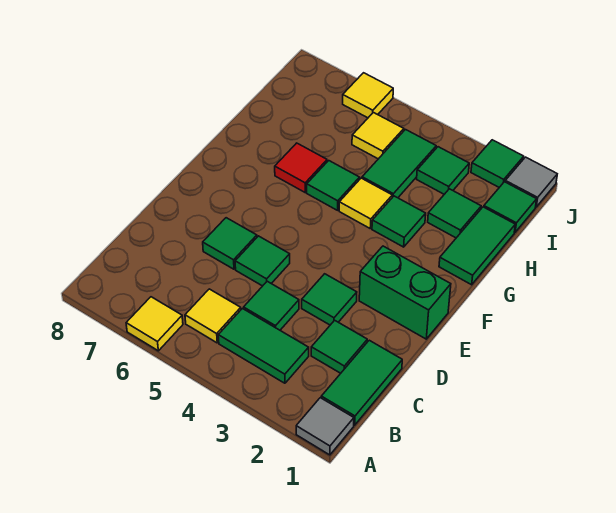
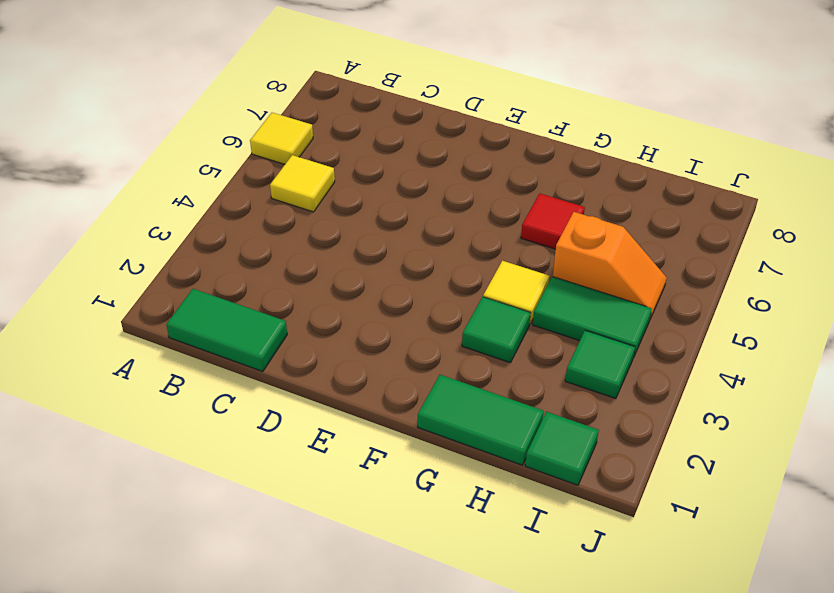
orange slope H5:I5 level 1 top H -> yellow tile I5 level 1
none -> grey tile A1 level 1
none -> green tile B3:B4 level 1
none -> green tile C2 level 1

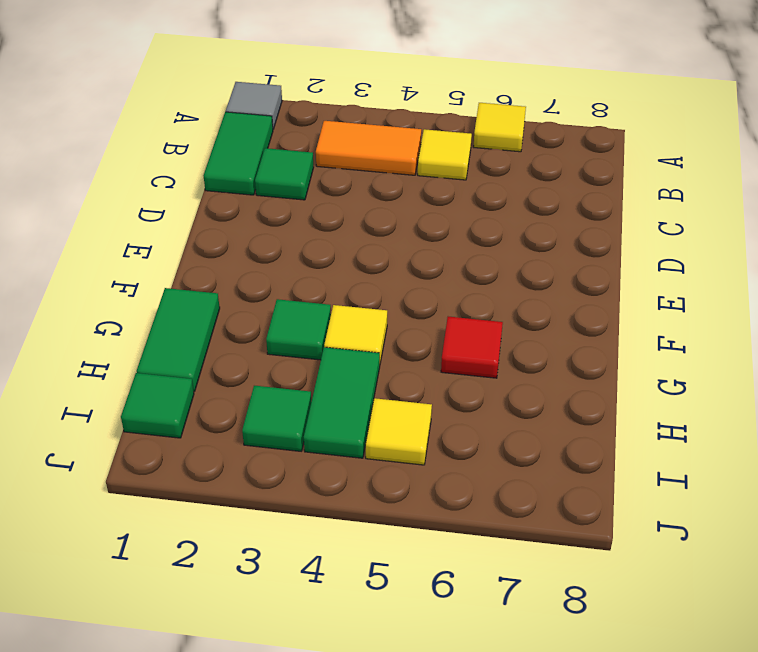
orange tile B3:B4 level 1 -> green tile B3:B4 level 1
none -> green tile C4 level 1
none -> green tile D3 level 1
none -> green tile D5 level 1

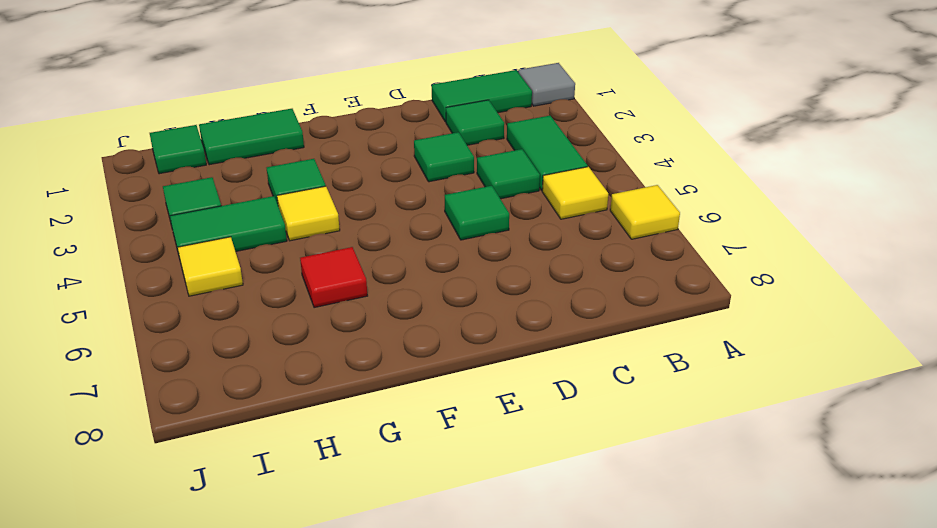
none -> green tile D6 level 1
none -> green brick E1:E2 level 1
none -> green tile G5 level 1

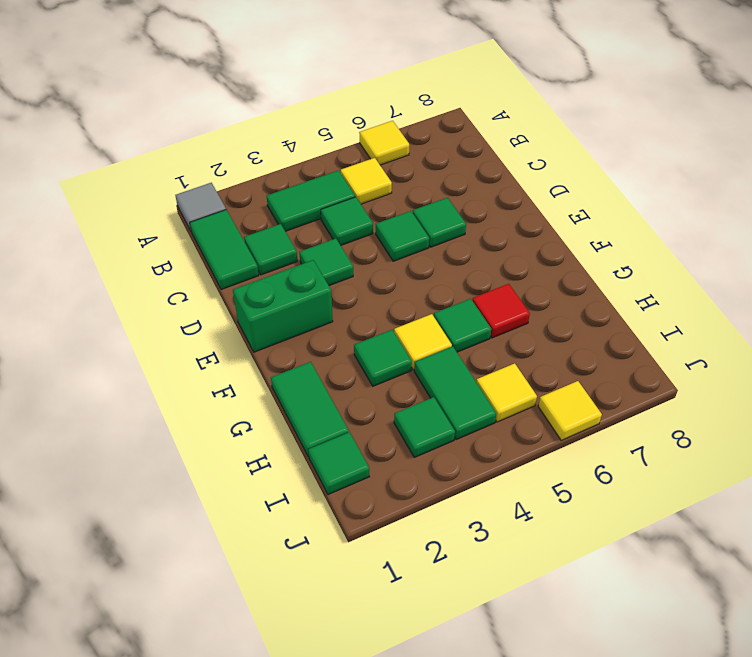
none -> green tile H2 level 1
none -> grey tile J1 level 1
none -> green tile J2 level 1

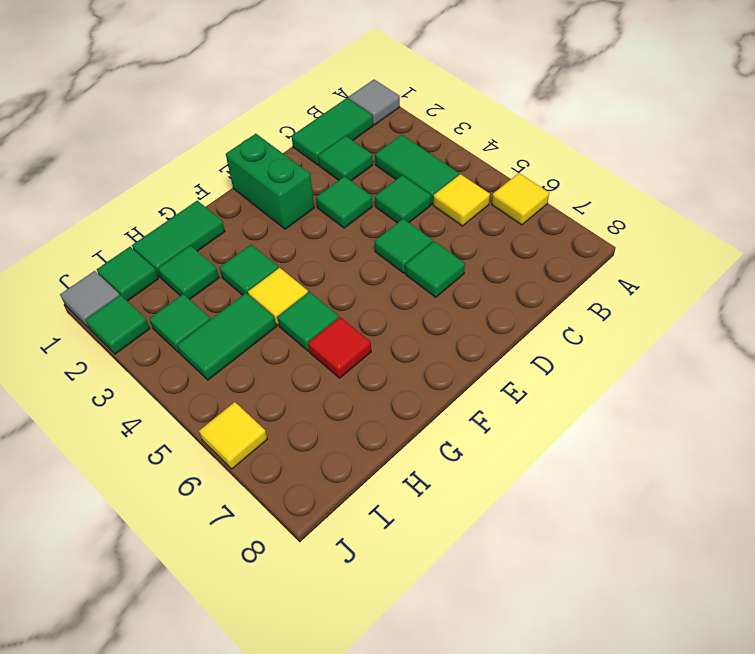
none -> yellow tile I5 level 1

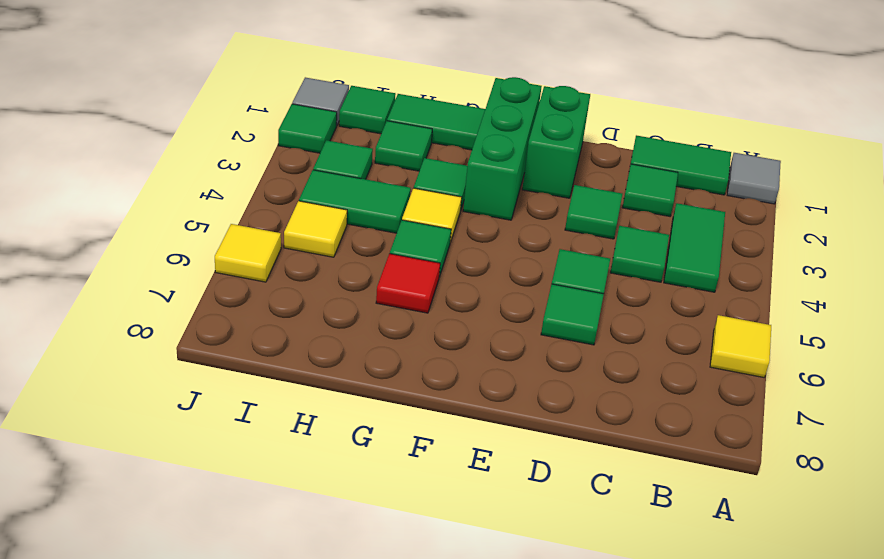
green brick F1:F3 level 1 -> none
none -> yellow tile B5 level 1

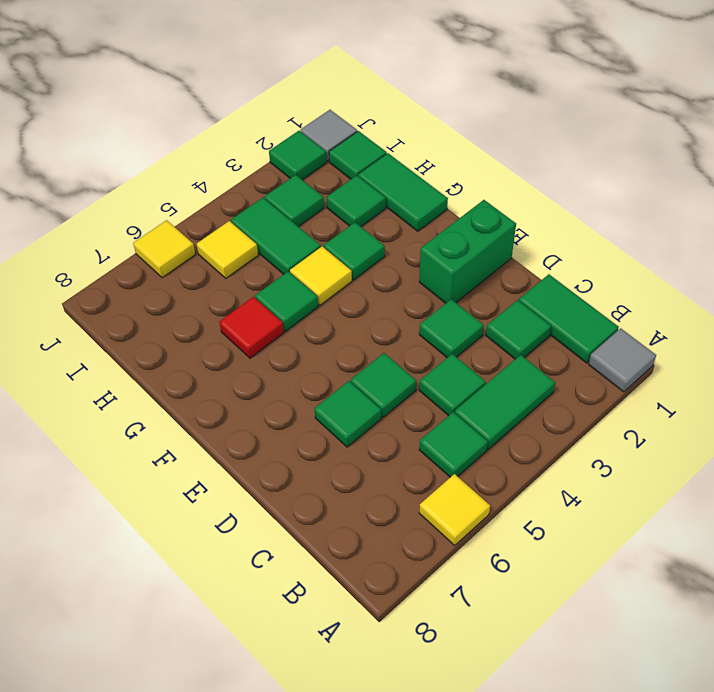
green tile B5 level 1 -> yellow tile B5 level 1

